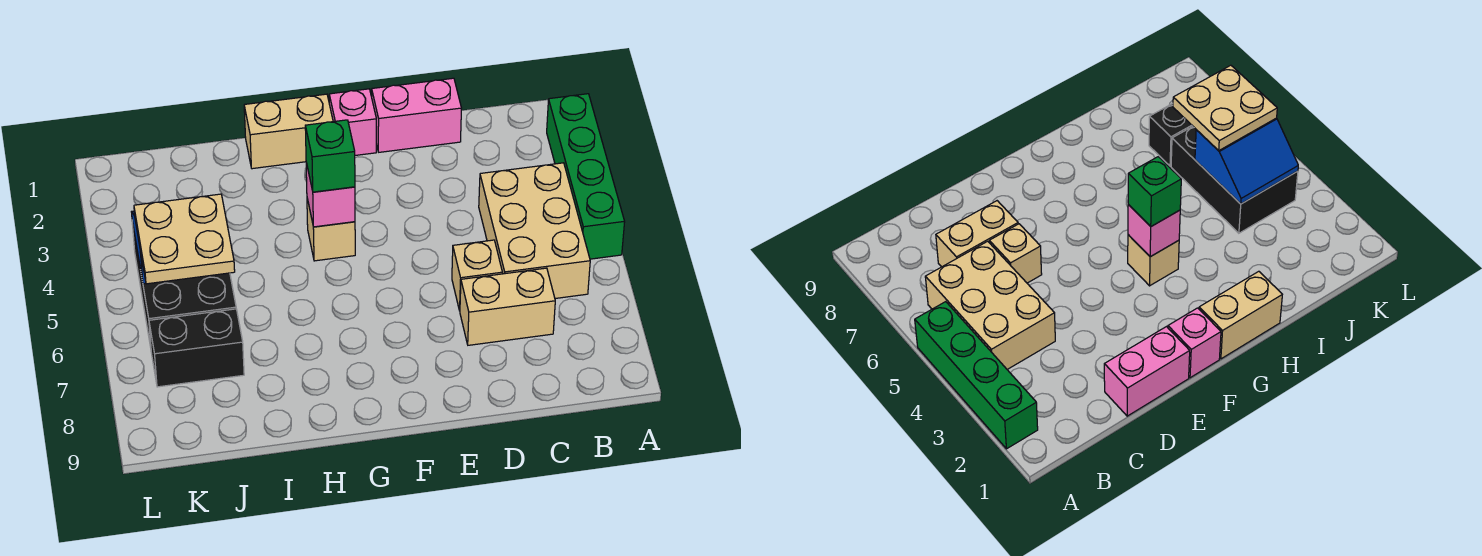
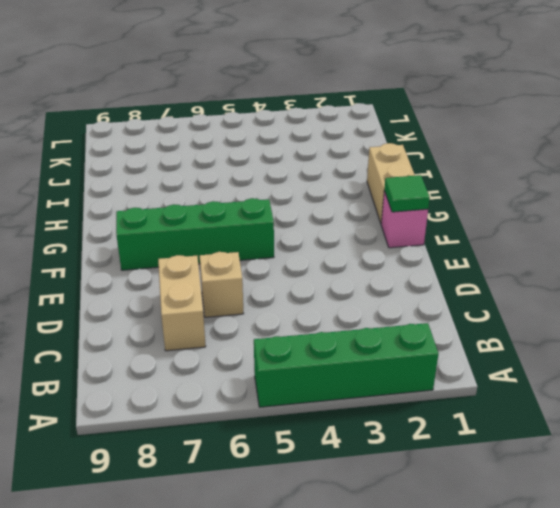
green tile F1 level 2 -> none
green brick F5:F8 level 1 -> none
none -> tan brick B4:C6 level 1
none -> pink brick D1:E1 level 1
none -> tan brick G4 level 1

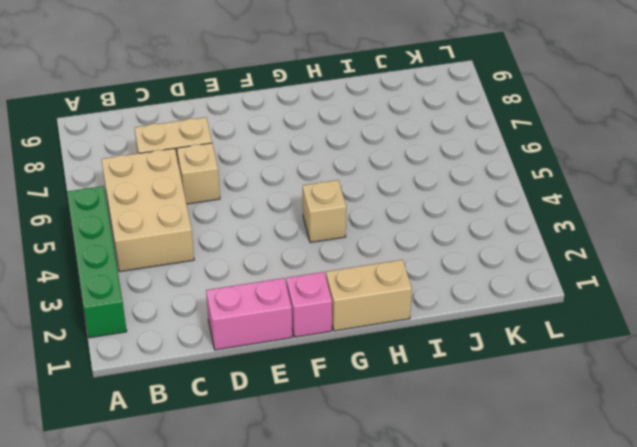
none -> black brick J4:K6 level 1
none -> black brick J7:K7 level 1
none -> pink brick G4 level 2

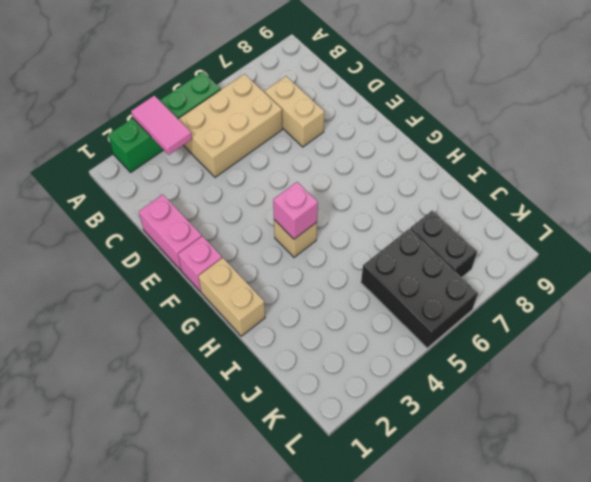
pink tile A3:B3 level 2 -> none
black brick J5:L6 level 1 -> black brick J4:K6 level 1
none -> tan brick D6 level 1
none -> blue slope J4:K5 level 2 top 5
none -> green brick G4 level 3

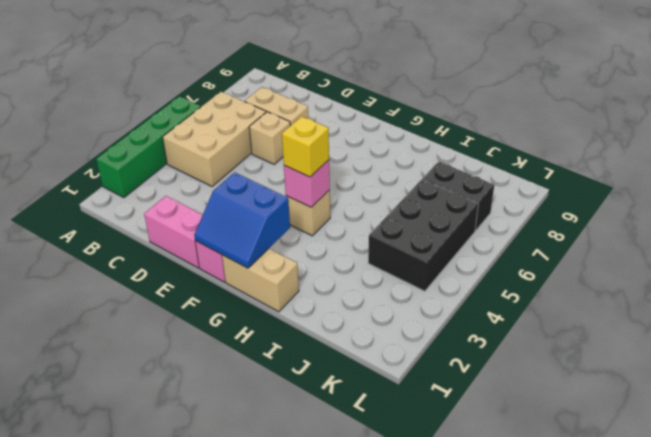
blue slope F1:G2 level 2 top 2 -> blue slope J4:K5 level 2 top 5
yellow brick G4 level 3 -> green brick G4 level 3
none -> tan plate J5:K6 level 3

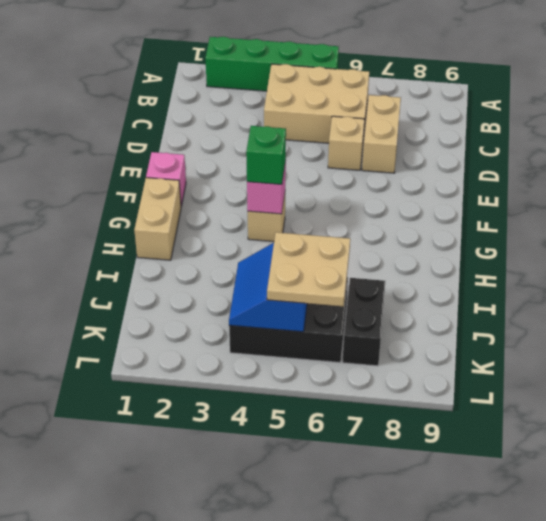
none -> pink brick D1:E1 level 1

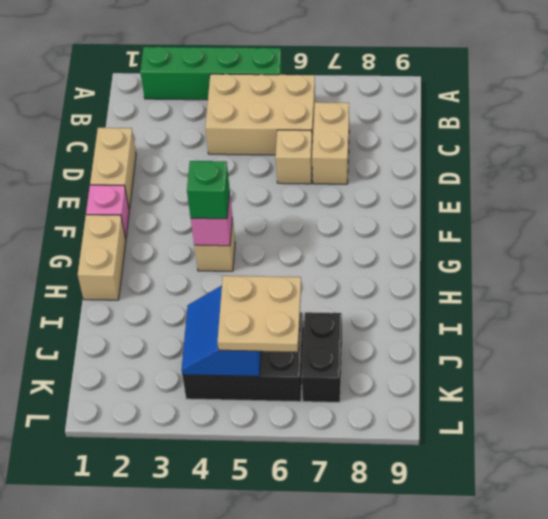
tan brick D1:E1 level 1 -> pink brick D1:E1 level 1

